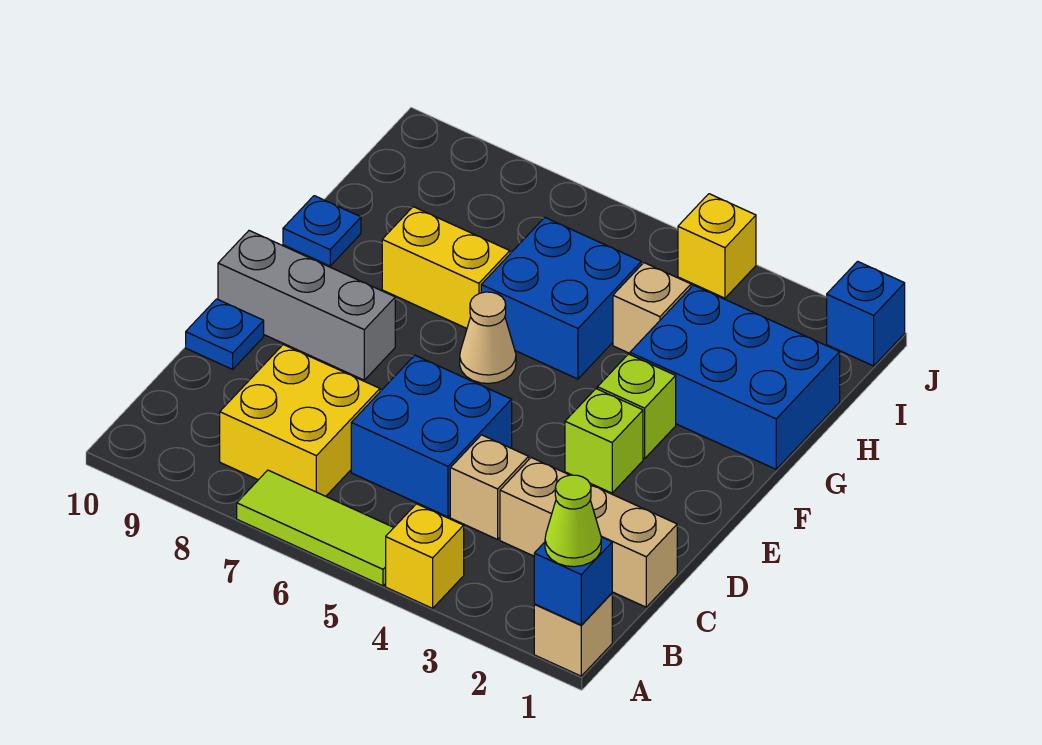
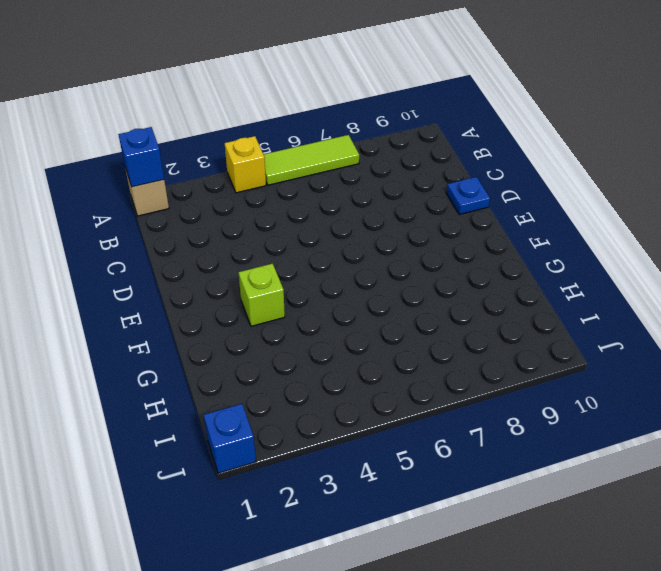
none -> yellow brick B7:C8 level 1
none -> tan brick C1:C3 level 1
none -> tan brick C4 level 1

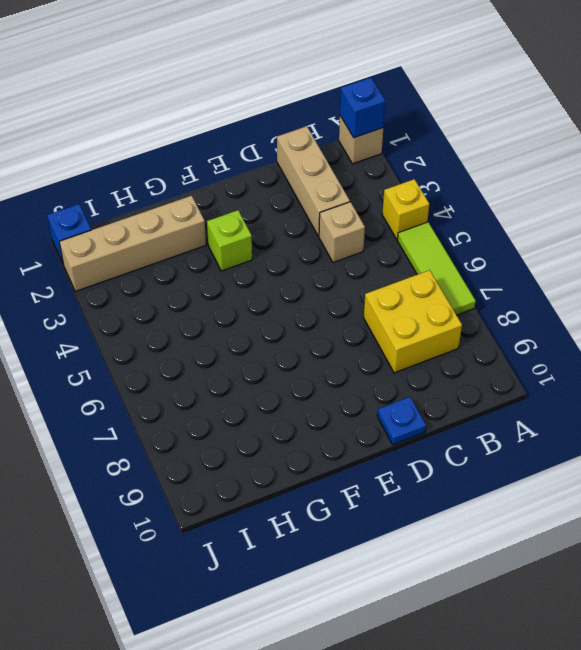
tan brick G2:J2 level 1 -> blue brick G1:H3 level 1
none -> blue brick C5:D6 level 1
none -> lime brick E3 level 1
none -> grey brick E8:E10 level 1

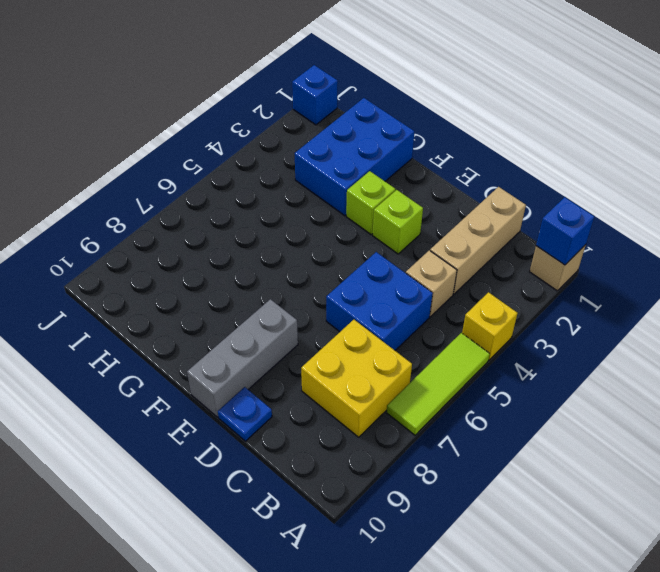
none -> tan cone F6 level 1
none -> blue brick G5:H6 level 1
none -> yellow brick G7:G8 level 1

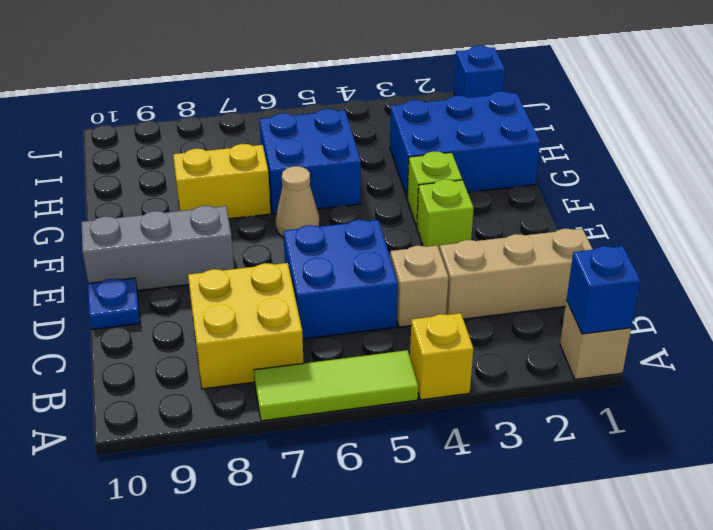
none -> blue plate G10 level 1
none -> tan brick H4 level 1
none -> yellow brick J4 level 1

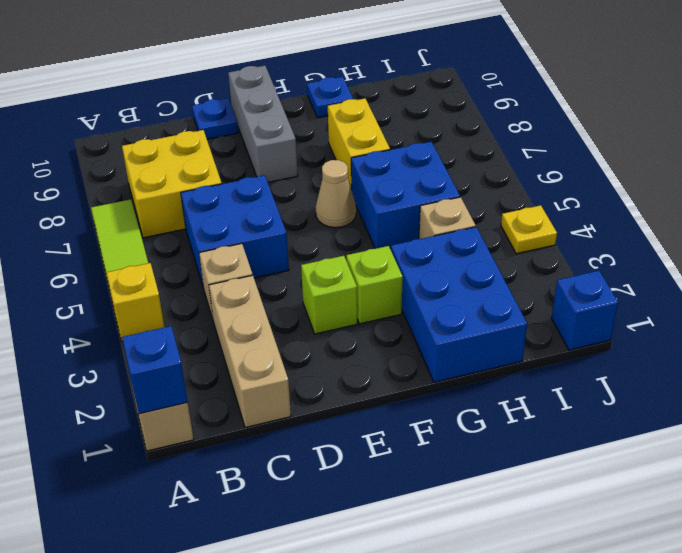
yellow plate J4 level 1 -> yellow brick J4 level 1
none -> lime cone A1 level 3

